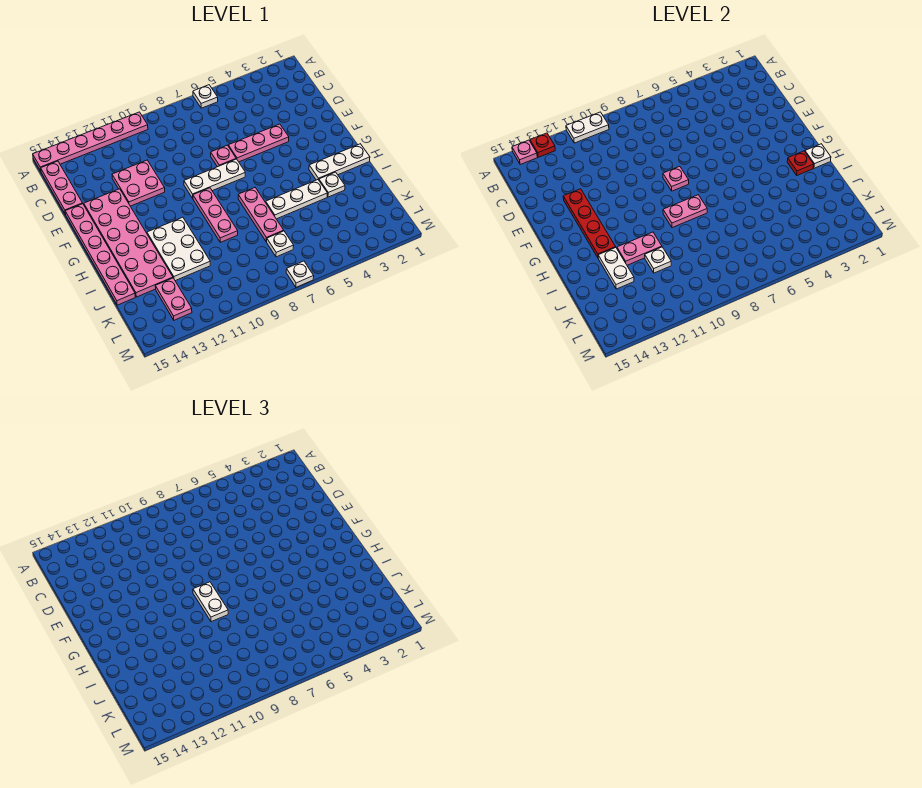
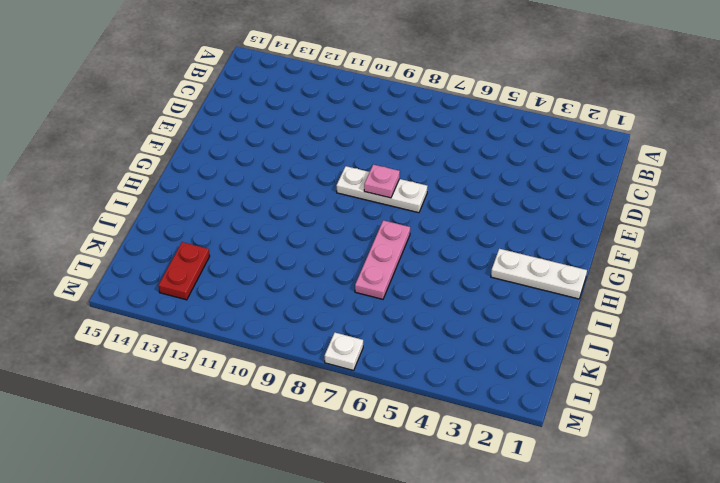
red plate K13:L13 level 1 -> pink plate K13:L13 level 1
none -> white plate A6 level 1
none -> pink plate A10:A15 level 1
none -> pink plate B15:D15 level 1
none -> pink plate D11:E12 level 1

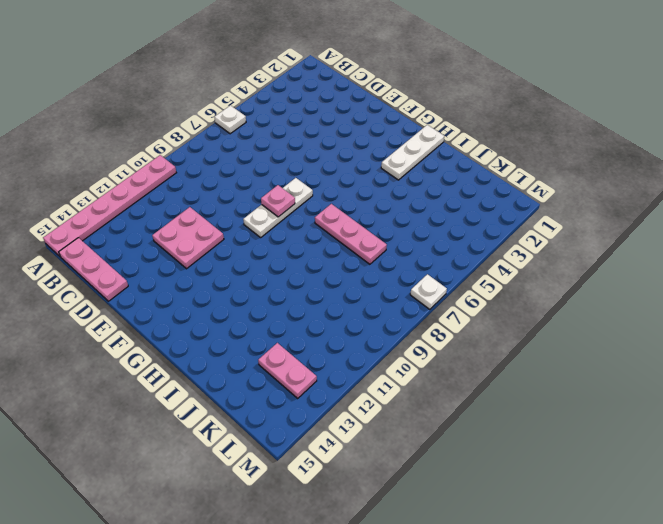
none -> pink plate E4:E6 level 1
none -> pink plate E7 level 1
none -> pink plate E13:J14 level 1
none -> pink plate E15:J15 level 1

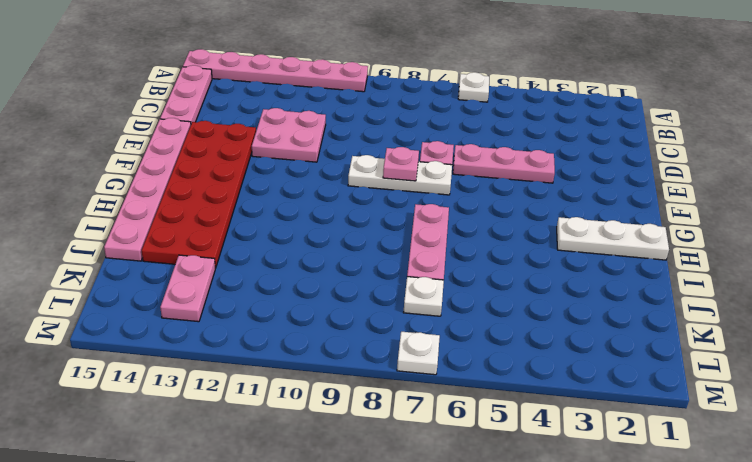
red plate E13:J14 level 1 -> pink plate E13:J14 level 1
none -> pink plate G9:I9 level 1
none -> white plate H11:J12 level 1
none -> white plate I3 level 1
none -> white plate I4:I6 level 1

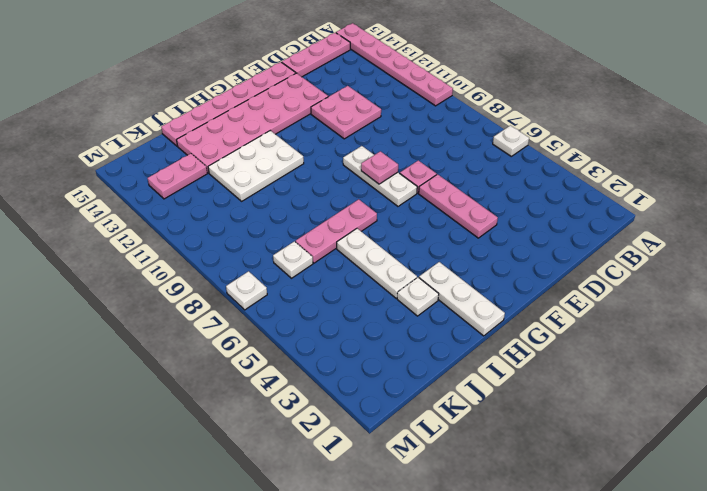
none -> pink plate G9:I9 level 1
none -> white plate A10:A11 level 2
none -> red plate A13 level 2
none -> pink plate A14 level 2

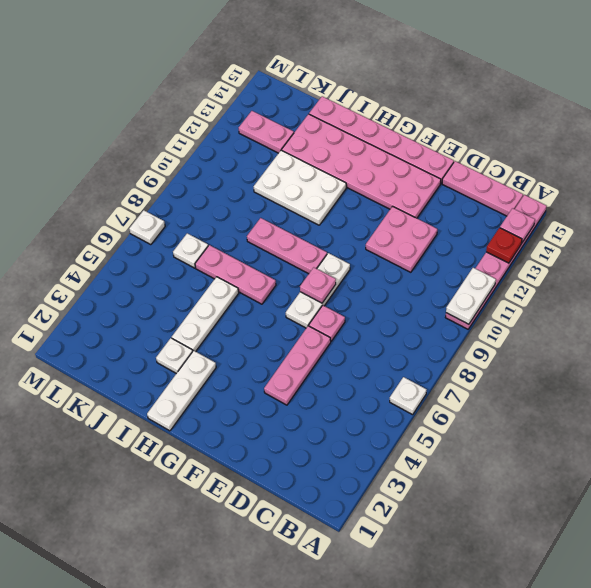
none -> red plate E13:H13 level 2
none -> white plate H1 level 2
none -> red plate H2 level 2
none -> pink plate H8:H9 level 2

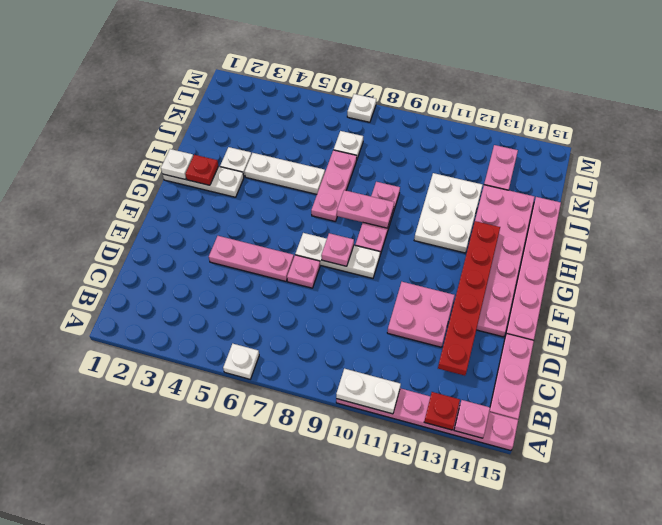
red plate C13:H13 level 2 -> red plate E13:H13 level 2
none -> pink plate I11:I12 level 2
none -> white plate I13:J13 level 2
none -> white plate J11 level 2
none -> white plate G9:H9 level 3

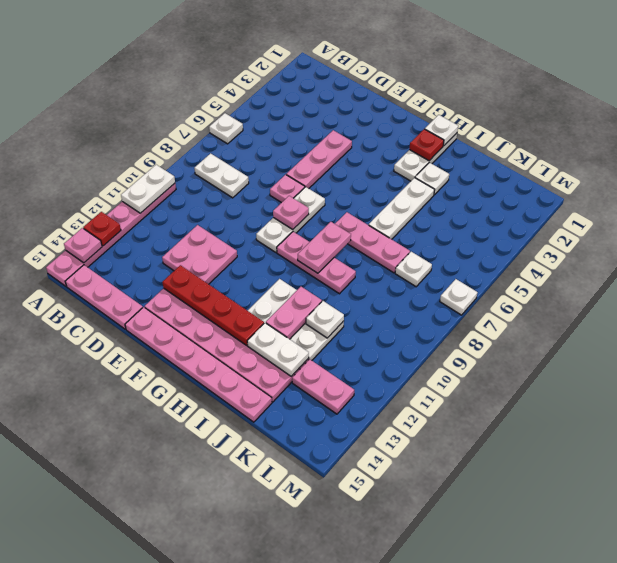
white plate B8:C8 level 1 -> white plate G9:H9 level 3

